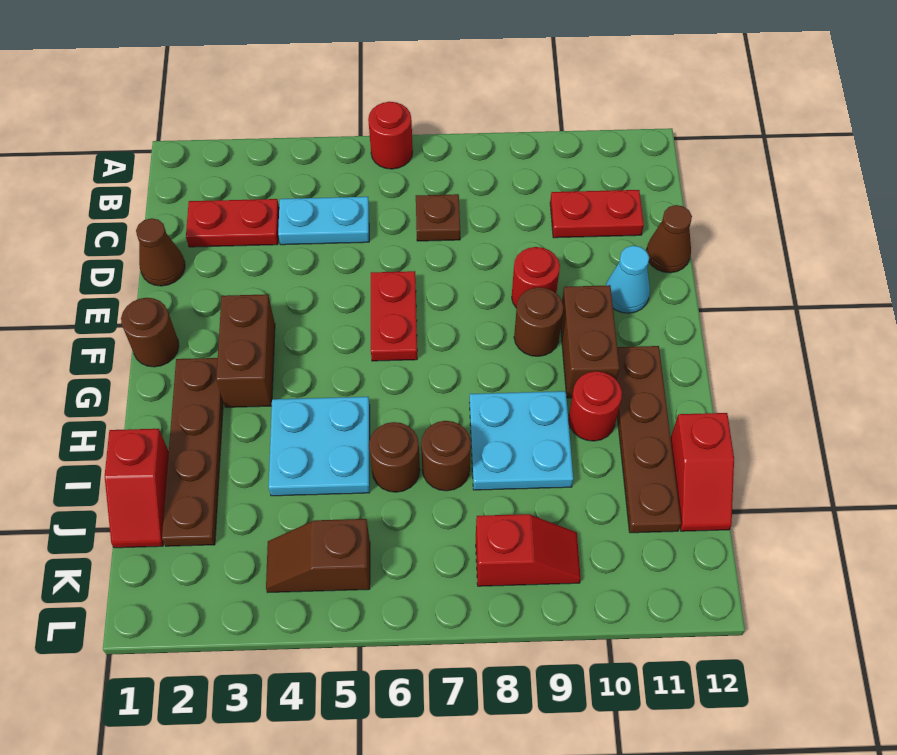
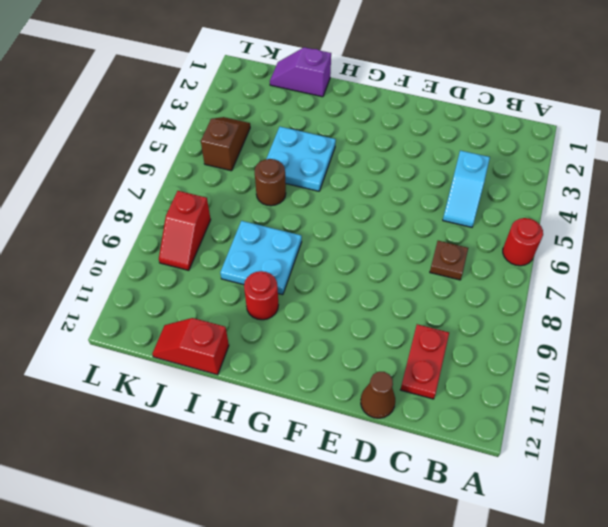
cyan slope C4:C5 level 1 top 4 -> cyan plate C4:C5 level 1
purple slope I1:J1 level 1 top I -> red slope I1:J1 level 1 top I
none -> red plate C2:C3 level 1
none -> brown cone D1 level 1
none -> red plate E6:F6 level 1

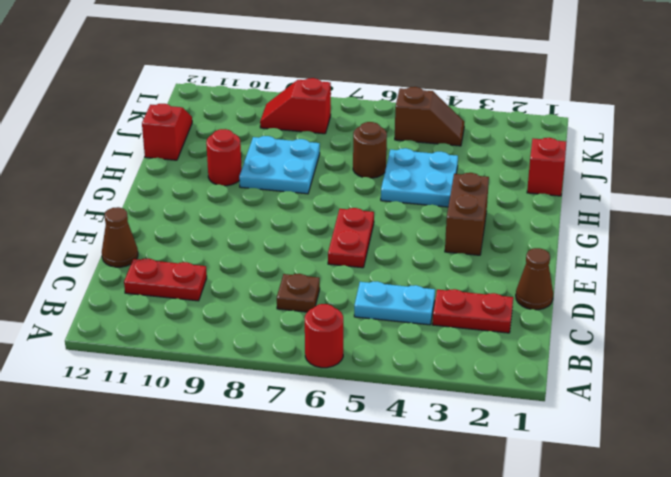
none -> red round brick E9 level 1
none -> cyan cone E11 level 1
none -> brown round brick F1 level 1

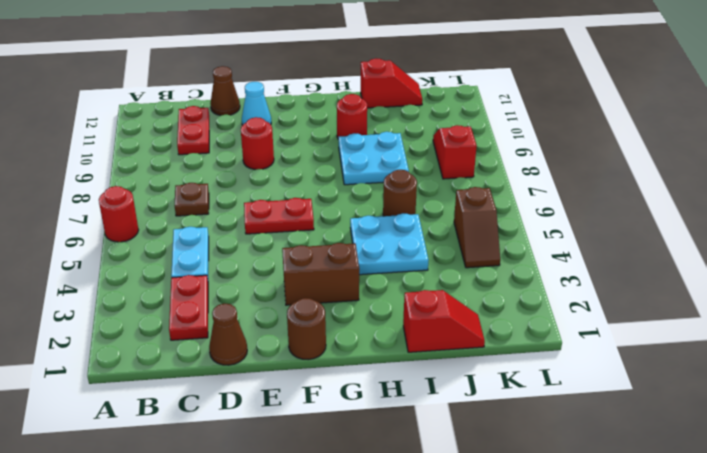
none -> brown round brick F9 level 1
none -> brown brick F10:G10 level 1
none -> brown plate G2:J2 level 1

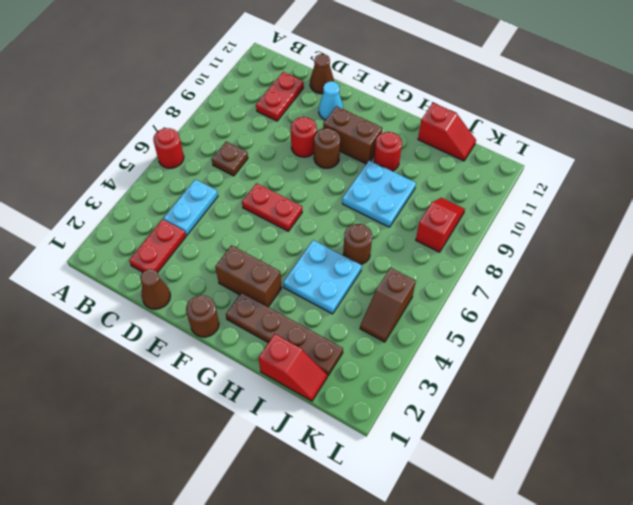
none -> brown plate G11:J11 level 1
none -> brown round brick I7 level 1

